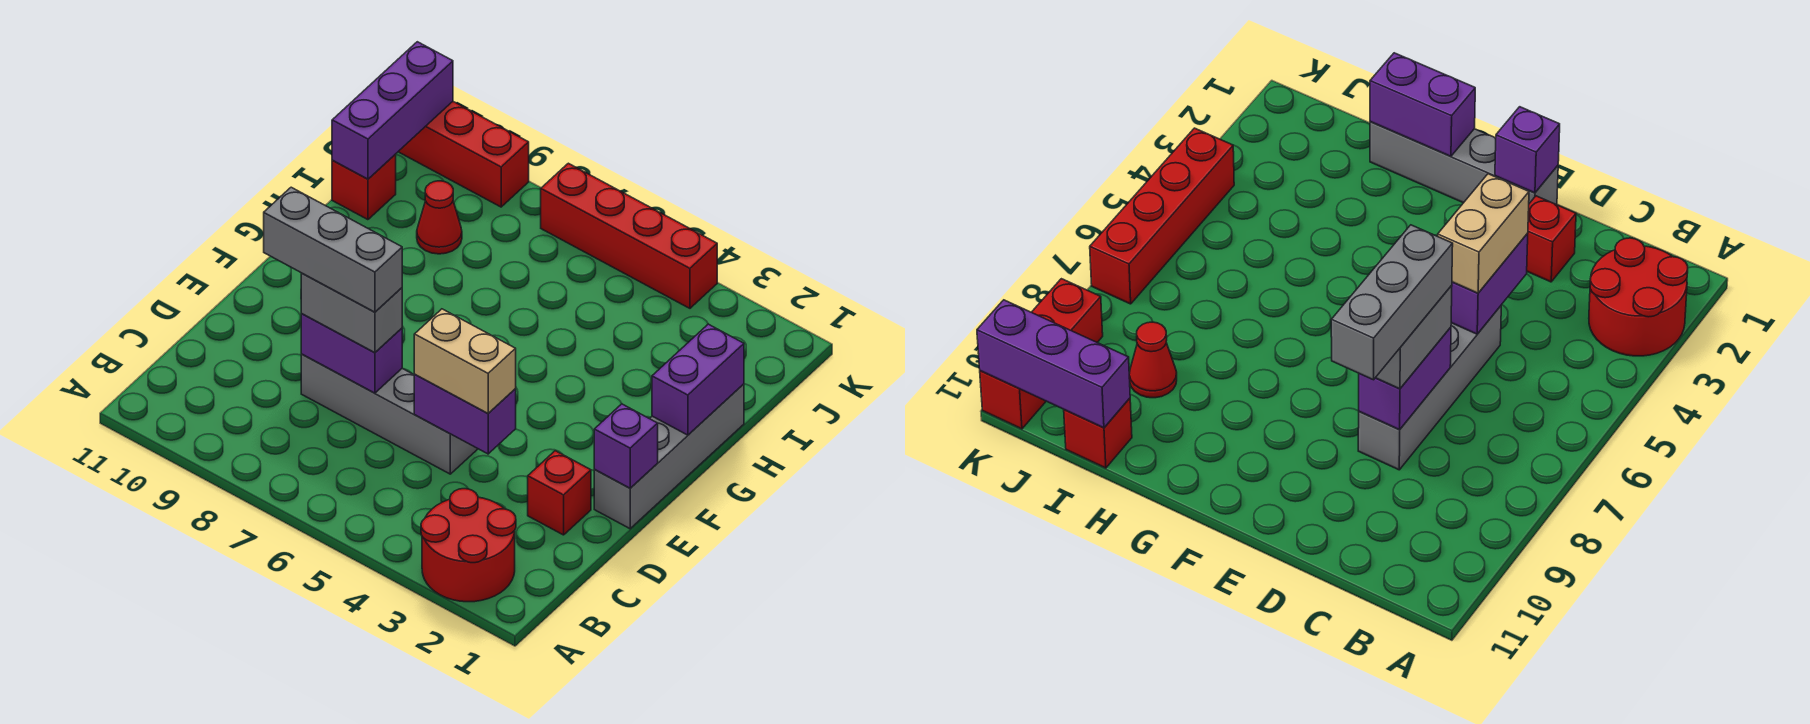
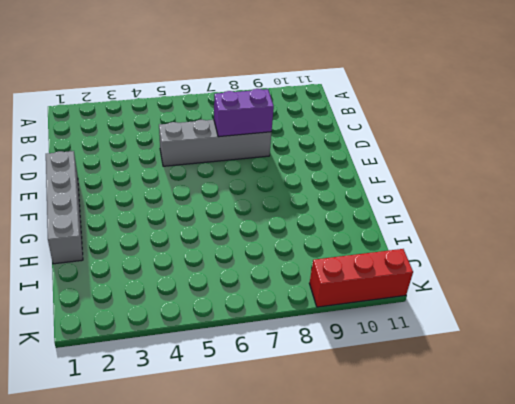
none -> red round brick A2:B3 level 1
none -> red brick D2 level 1
none -> red cone I9 level 1

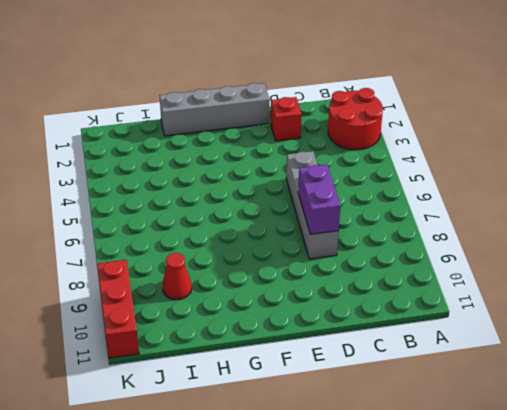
none -> red brick I11 level 1
none -> red brick K4:K7 level 1
none -> purple brick D4:D5 level 2

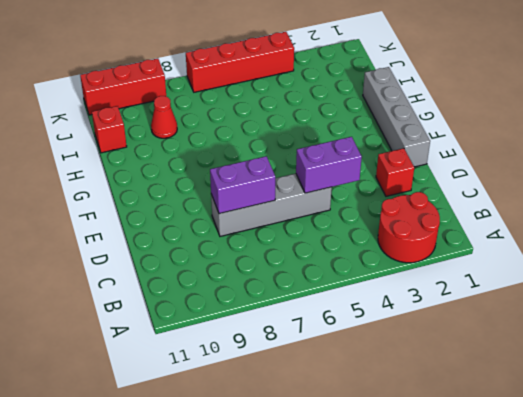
none -> purple brick E1 level 2
none -> purple brick G1:H1 level 2
none -> purple brick I11:K11 level 2

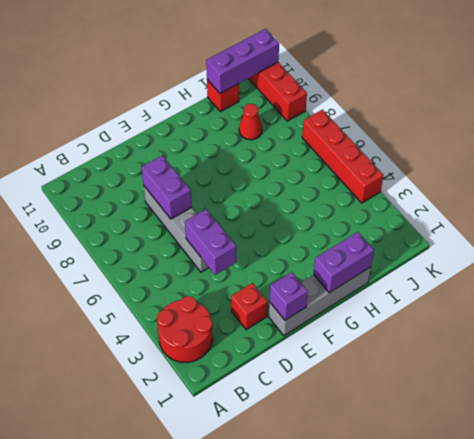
none -> tan brick D4:D5 level 3
none -> grey brick D7:D8 level 3
none -> grey brick D7:D9 level 4

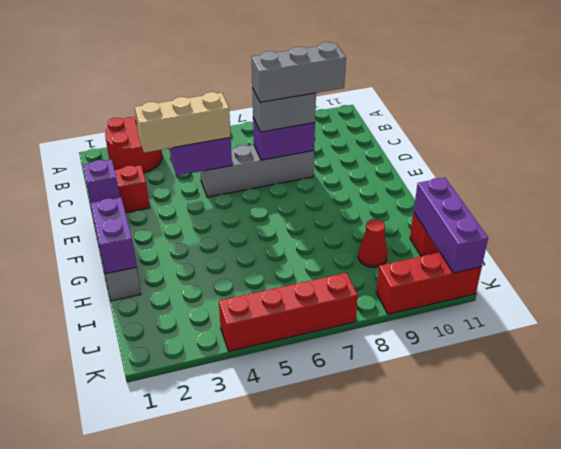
tan brick D3:D5 level 3 -> tan brick D4:D5 level 3

